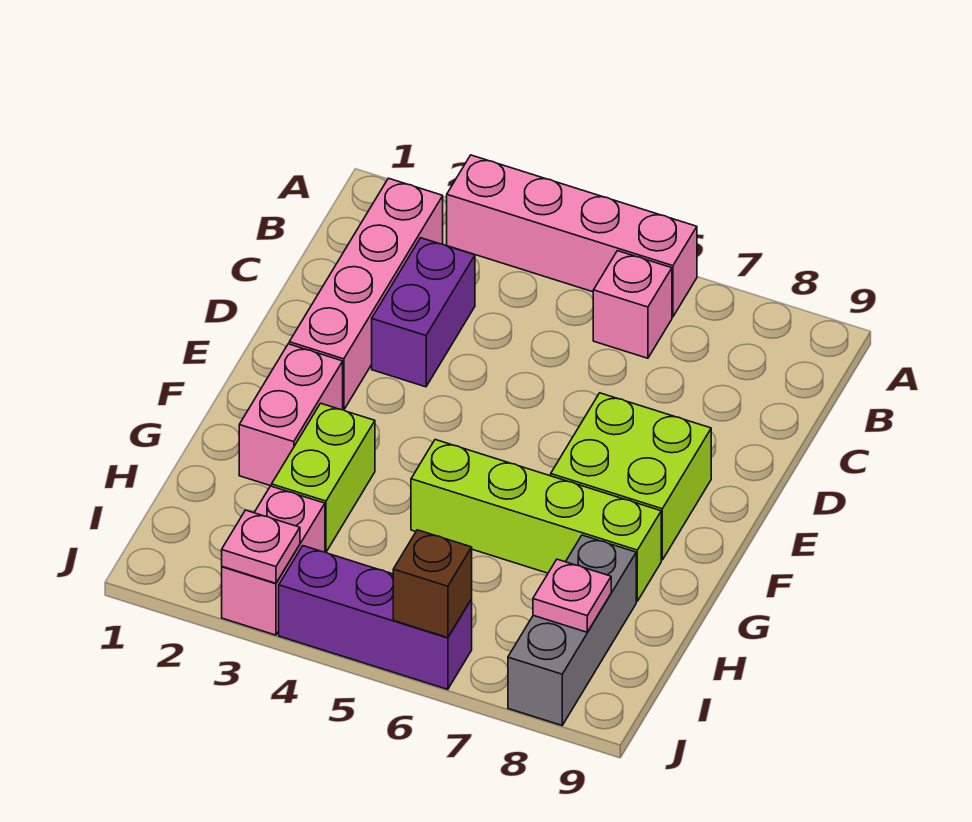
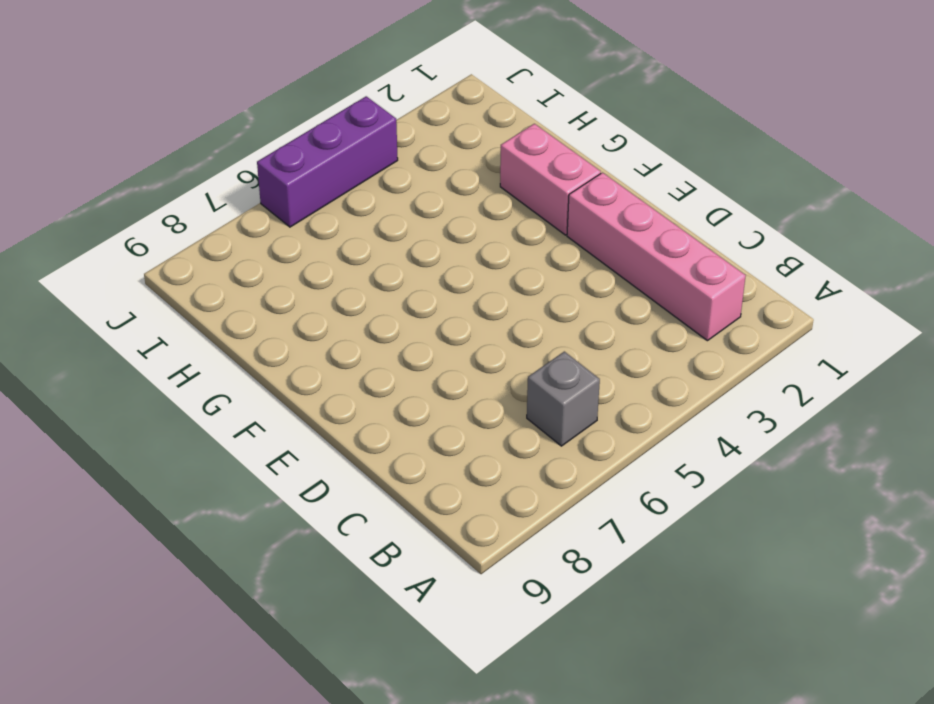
grey brick B6 level 1 -> pink brick B6 level 1
none -> pink brick A3:A6 level 1
none -> purple brick C3:D3 level 1
none -> lime brick E7:F8 level 1

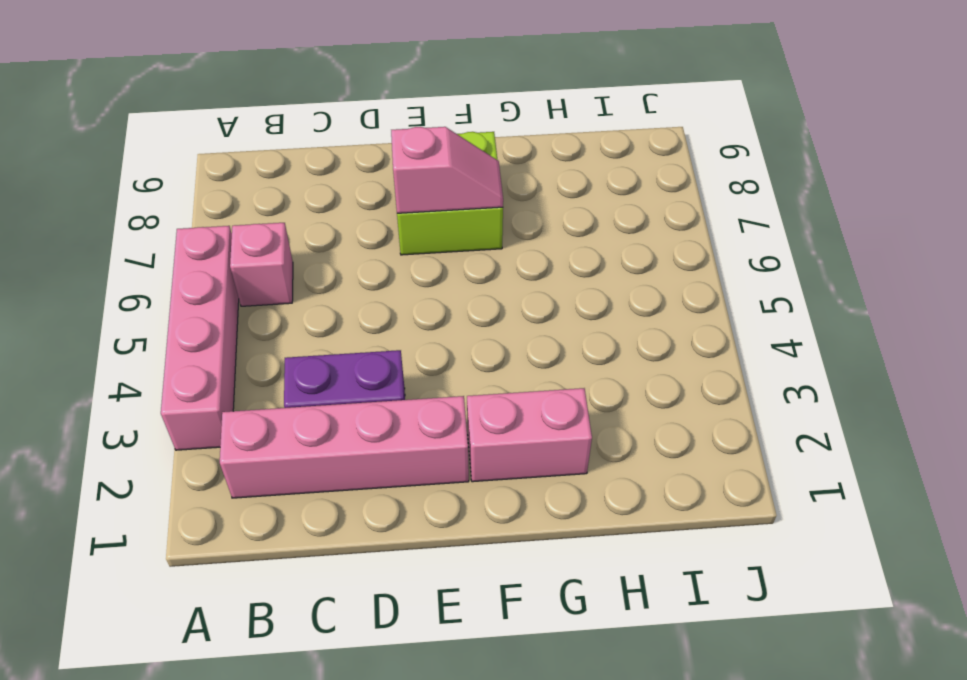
pink slope E7:F7 level 2 top E -> none
none -> lime brick G3:H3 level 1
none -> lime brick G5:G8 level 1
none -> grey brick H8:J8 level 1

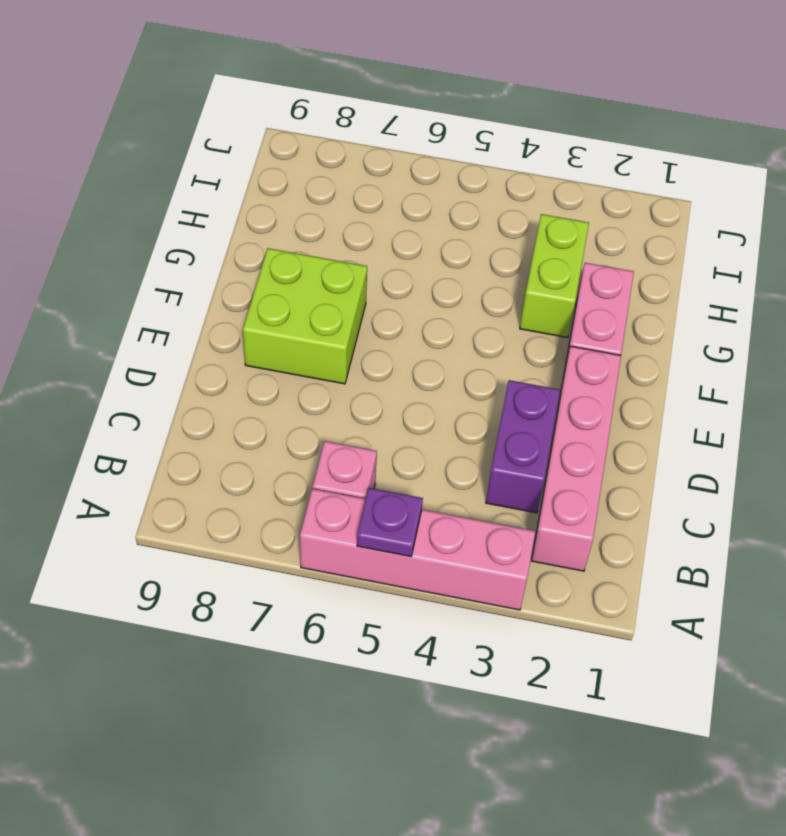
purple plate A5 level 2 -> none
none -> lime brick G5:G8 level 1
none -> grey brick H8:J8 level 1
none -> pink brick I3:J3 level 1

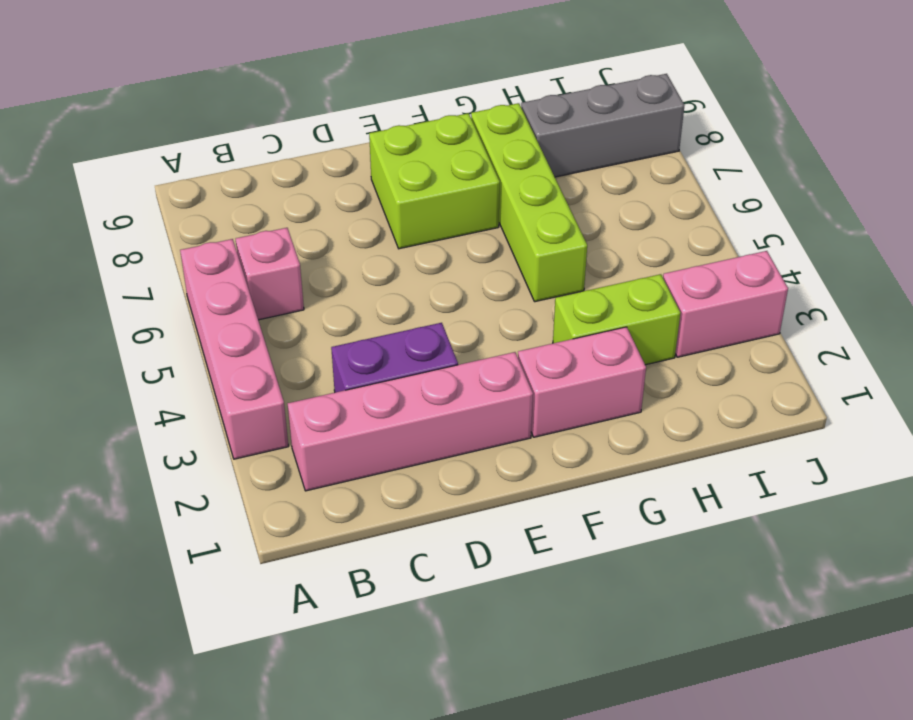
none -> purple brick J4:J6 level 1
none -> pink plate I8 level 2
none -> pink plate J3 level 2

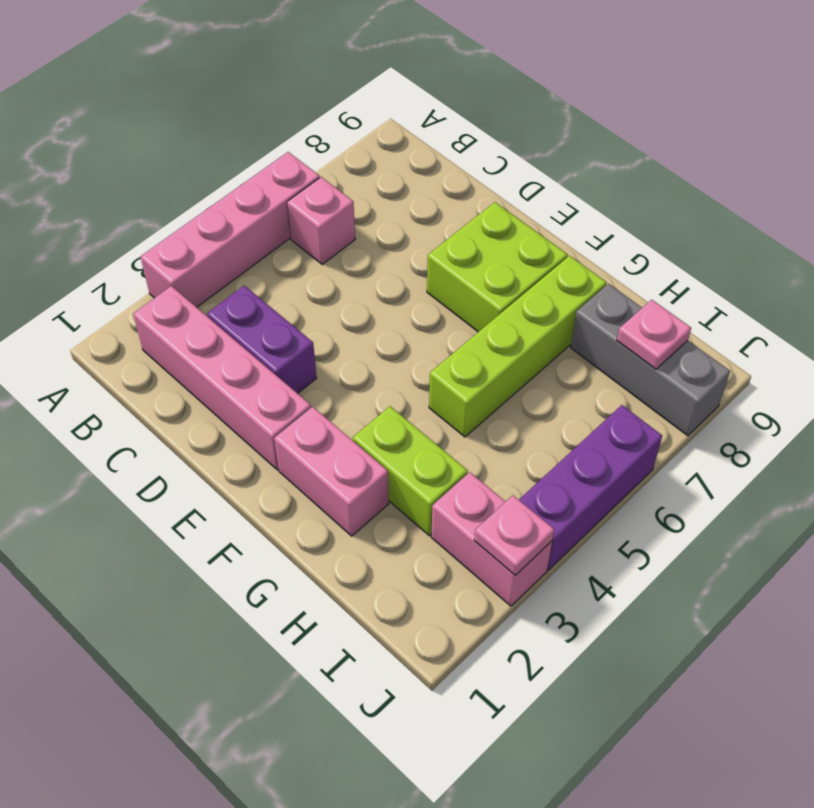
none -> brown brick J6 level 2

